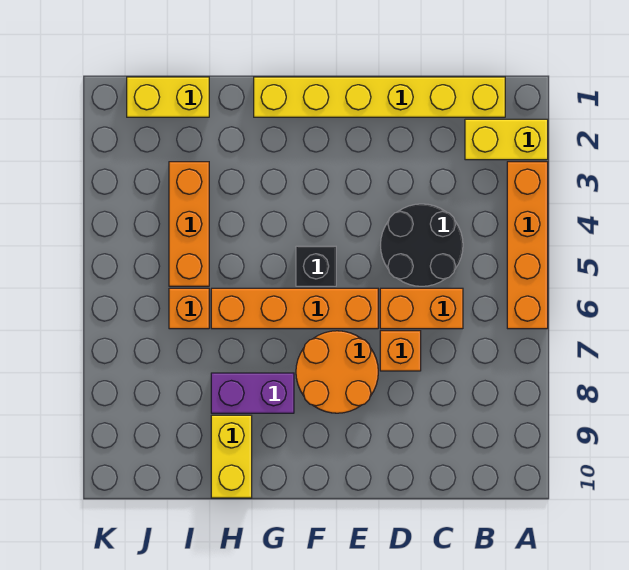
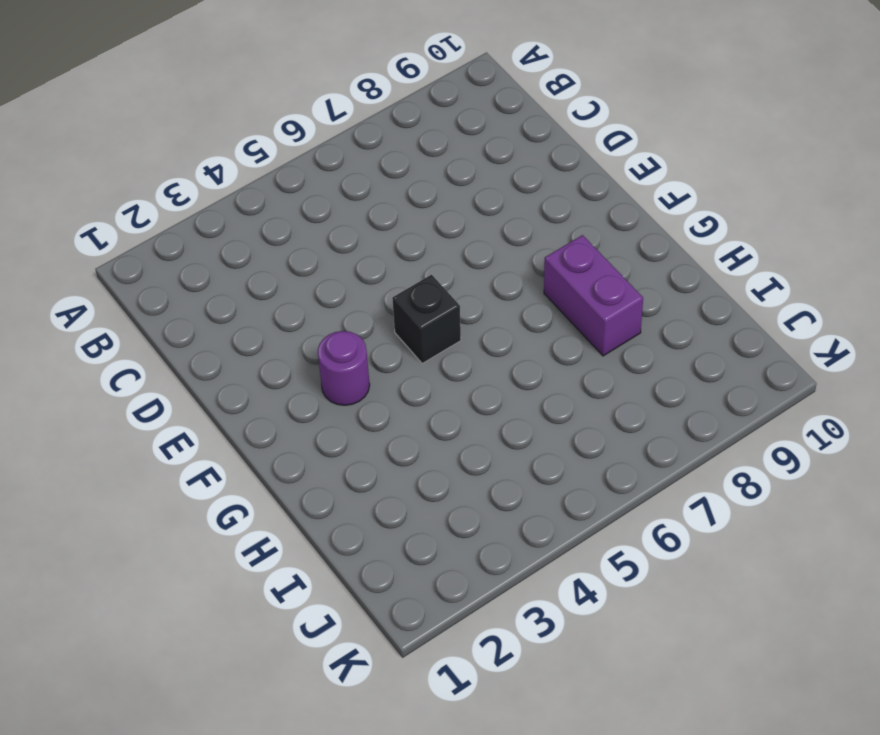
purple round brick F3 level 1 -> none
none -> yellow brick A2:B2 level 1
none -> orange brick A3:A6 level 1
none -> yellow brick B1:G1 level 1

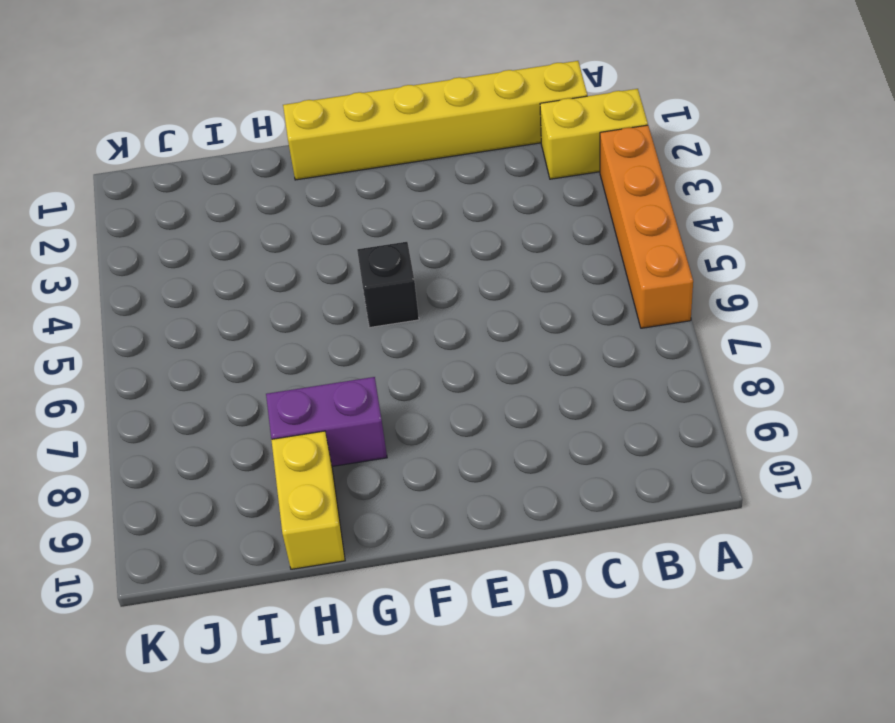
none -> black round brick C4:D5 level 1
none -> orange brick C6:D6 level 1
none -> orange brick D7 level 1

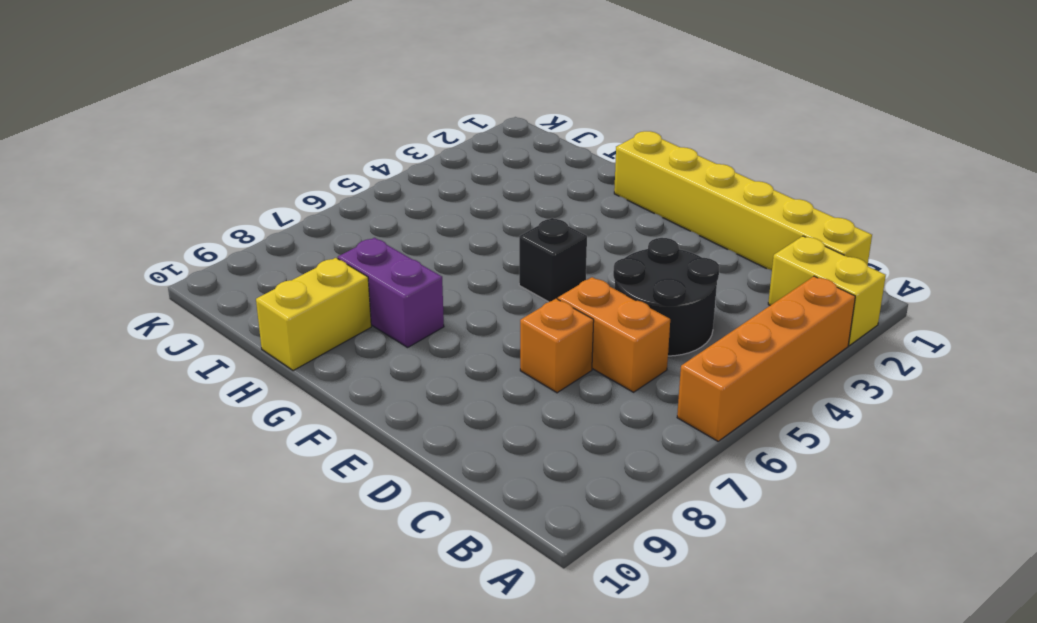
none -> orange brick E6:H6 level 1
none -> orange round brick E7:F8 level 1
none -> yellow brick I1:J1 level 1

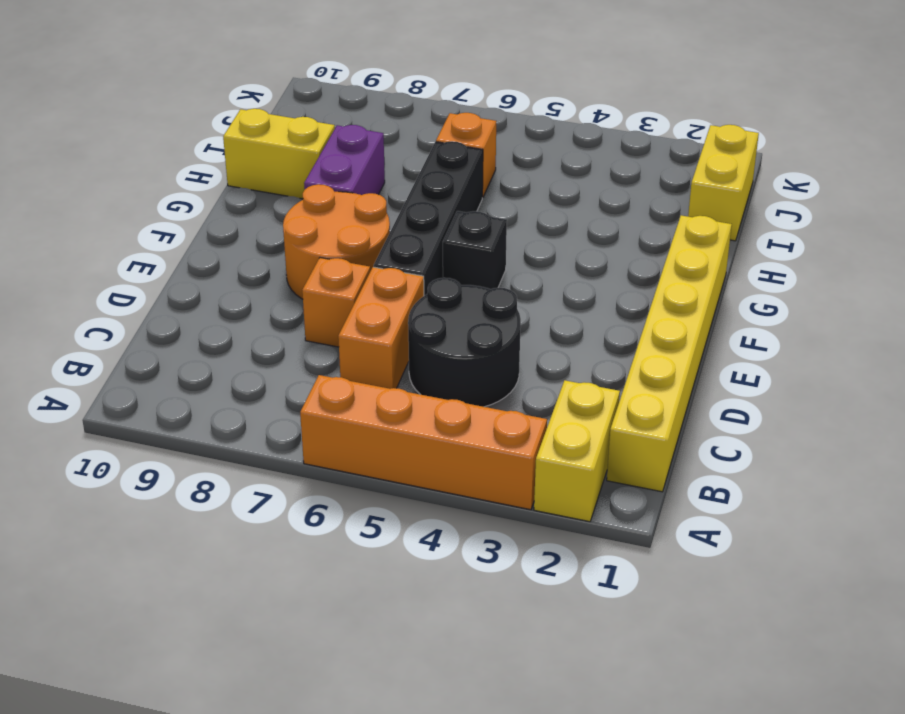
black brick E6:H6 level 1 -> orange brick E6:H6 level 1
none -> orange brick I3:I5 level 1

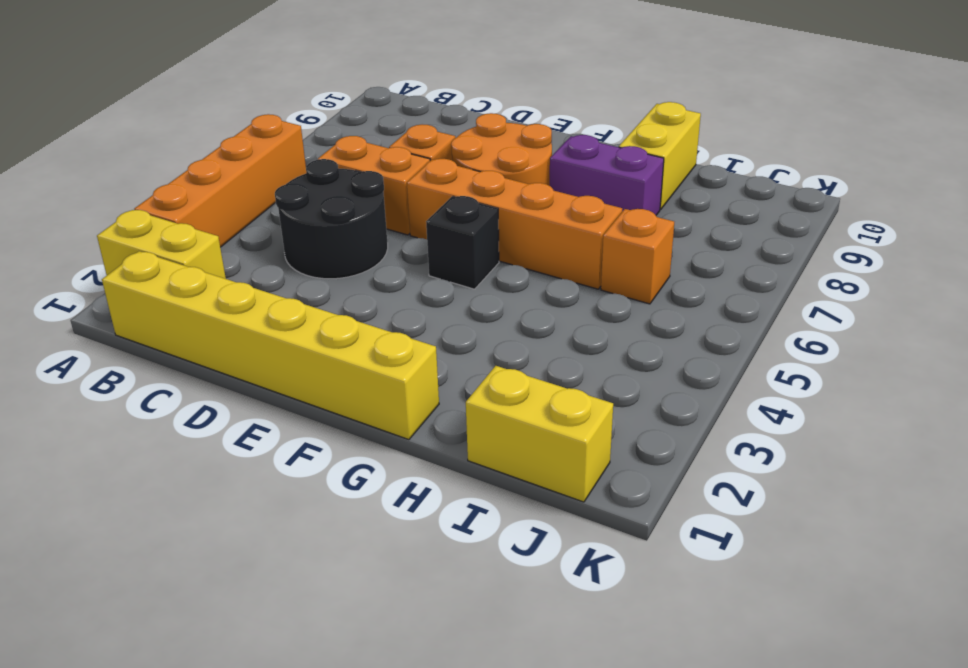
none -> orange brick I3:I5 level 1

